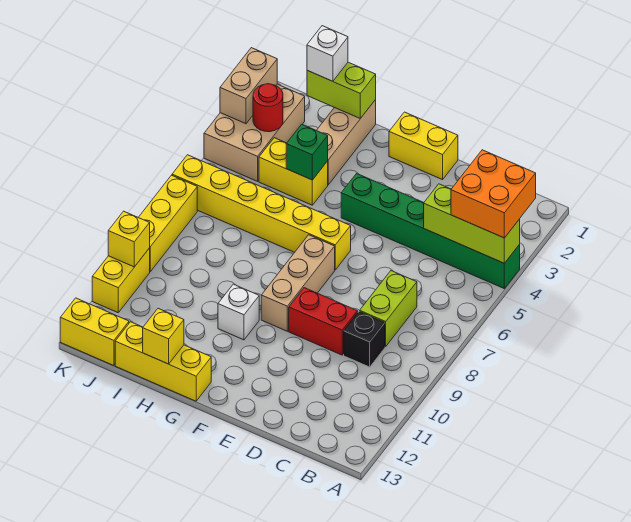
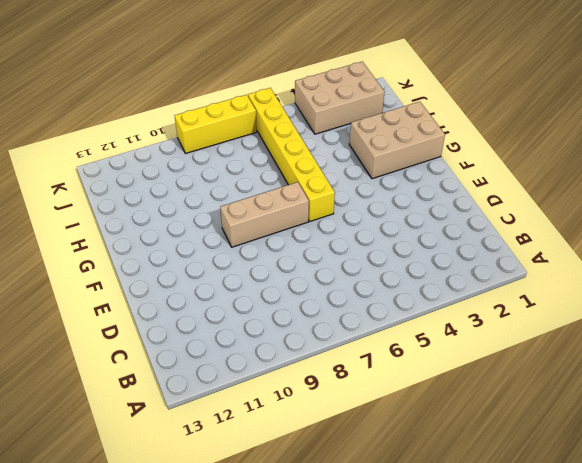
tan brick G1:H3 level 1 -> tan brick H1:H3 level 1
none -> green brick A4:F4 level 1
none -> lime brick C7:C8 level 1
none -> black brick C9 level 1

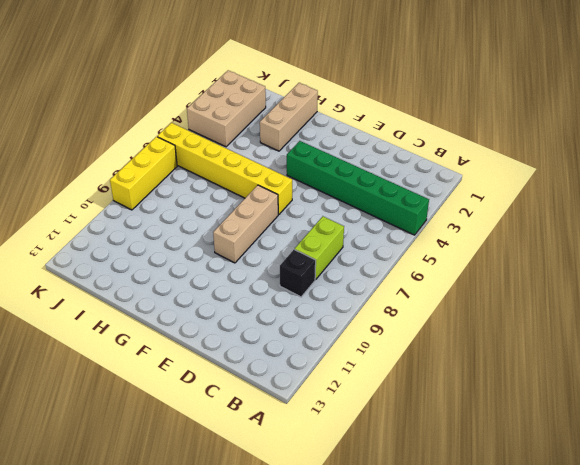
none -> red brick D9:E9 level 1
none -> yellow brick E1:F1 level 1
none -> white brick G10 level 1

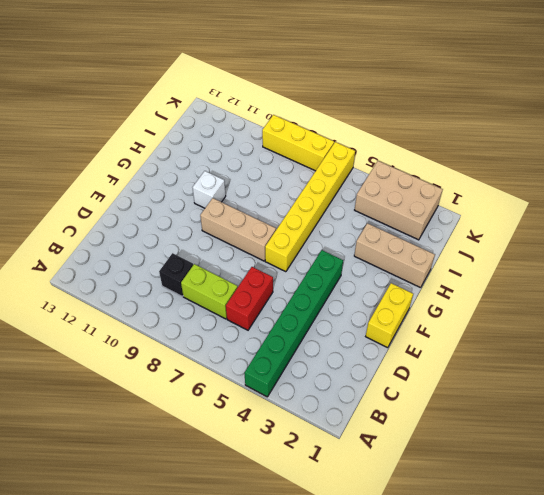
red brick C6:D6 level 1 -> red brick D9:E9 level 1
none -> yellow brick G13:I13 level 1
none -> yellow brick H4:I4 level 1
none -> yellow brick J13:K13 level 1

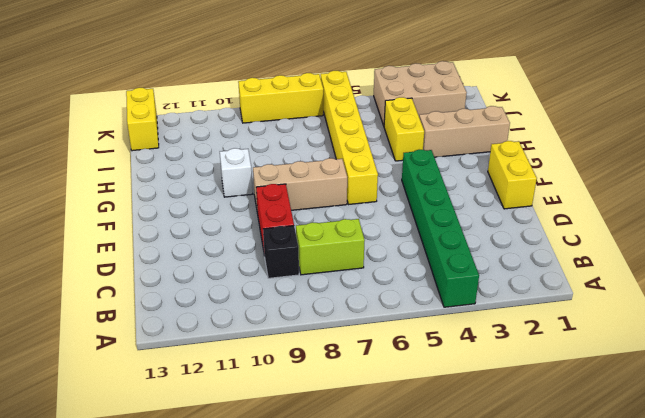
none -> yellow brick G13:I13 level 1
none -> yellow brick K10:K11 level 1
none -> lime brick A4:C4 level 2

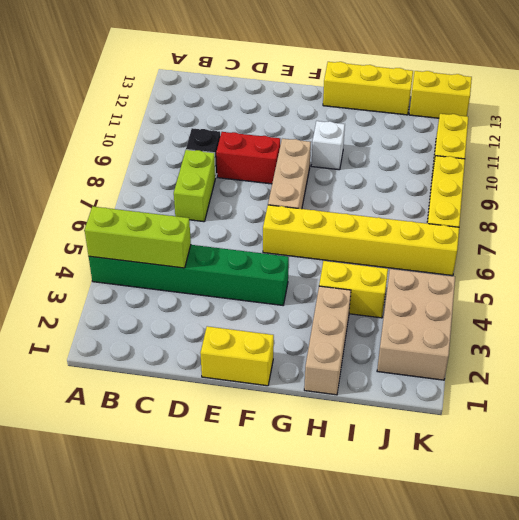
none -> lime brick H1:I1 level 2
none -> green brick H4 level 2
none -> yellow brick H13 level 2

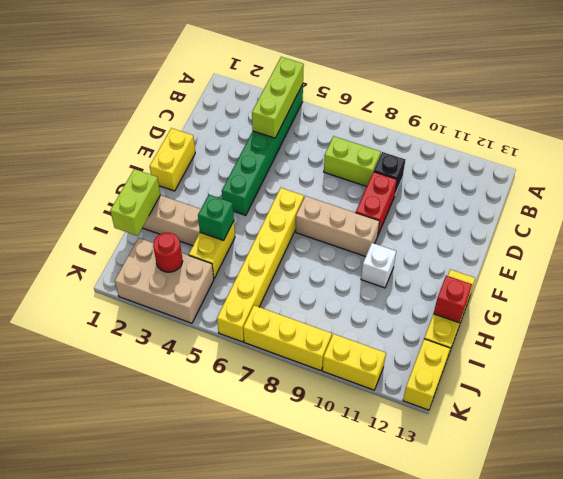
red brick H13 level 2 -> yellow brick H13 level 2
none -> tan brick K2:K3 level 2
none -> yellow brick K10 level 2
none -> orange brick A3:B4 level 3

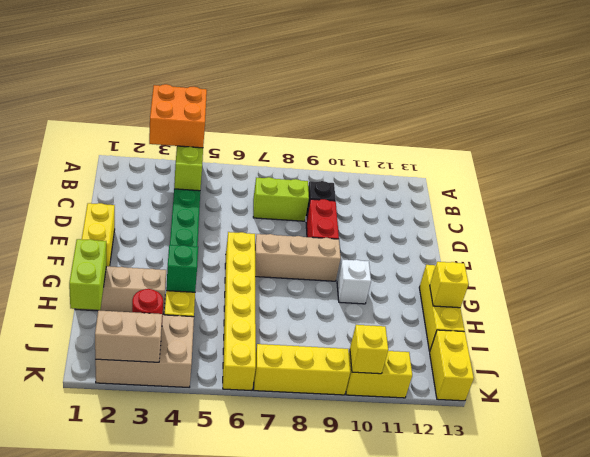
none -> white brick I1 level 3

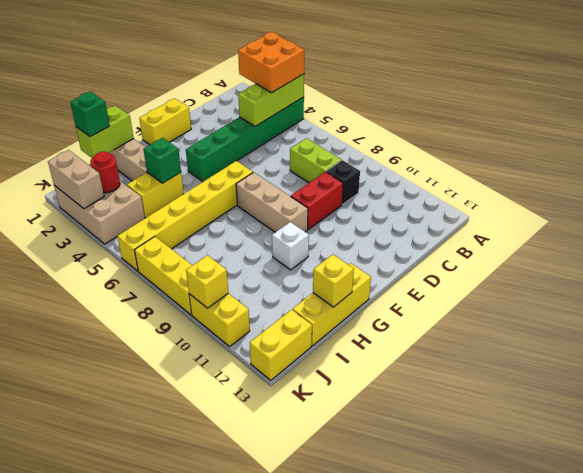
green brick I1 level 3 -> white brick I1 level 3

